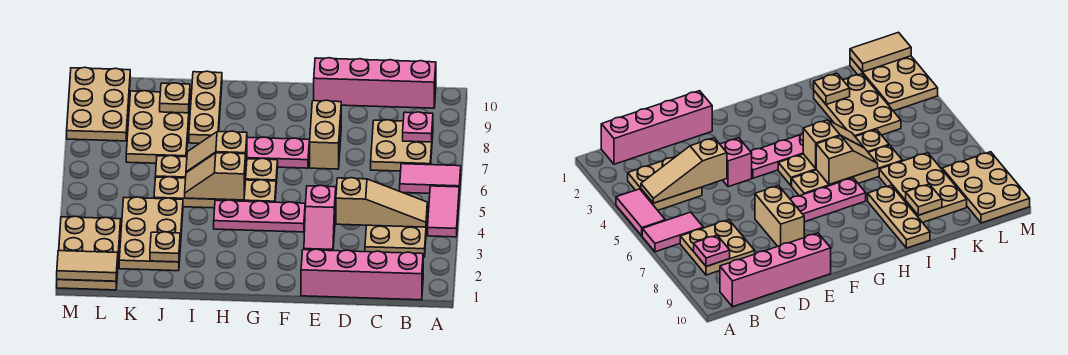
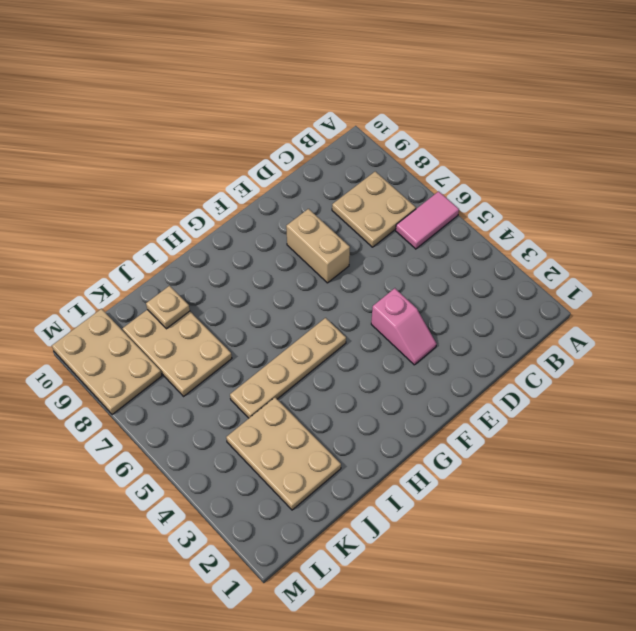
none -> pink tile A4:A5 level 1
none -> pink brick B1:E1 level 1
none -> tan plate B3:C4 level 1

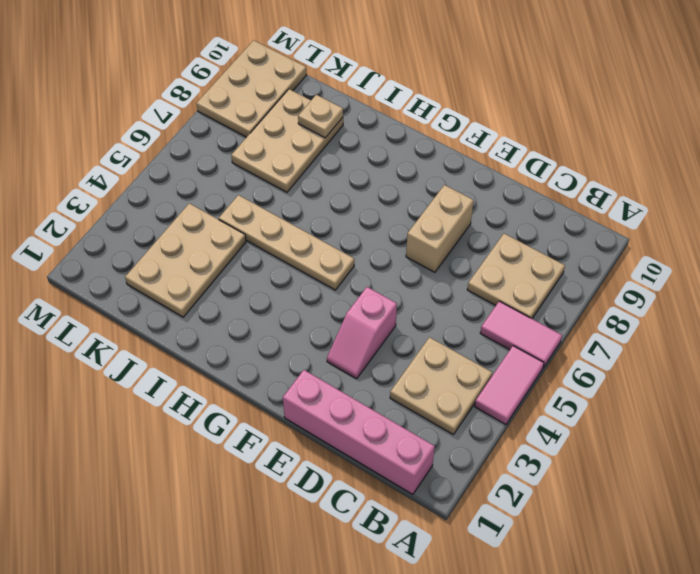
none -> pink brick B10:E10 level 1
none -> pink plate F4:H4 level 1
none -> pink plate F7:H7 level 1

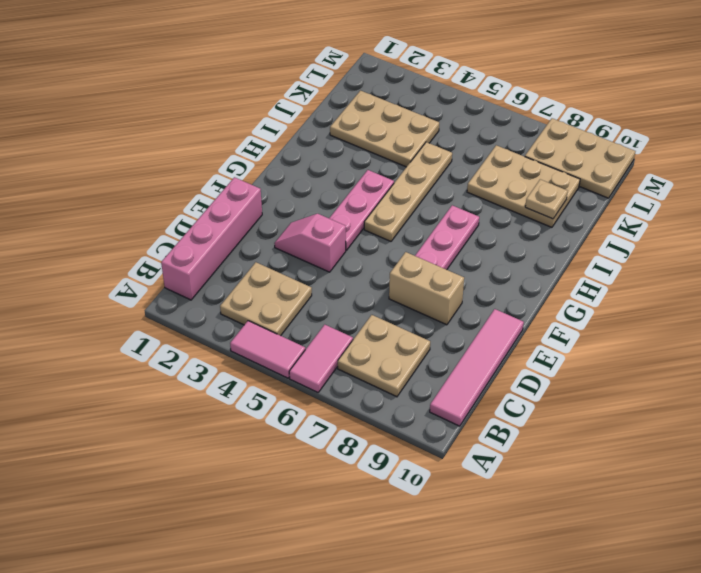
pink tile B10:E10 level 1 -> pink brick B10:E10 level 1
none -> tan plate G6:J6 level 1
none -> tan plate I8:I10 level 1
none -> tan plate L1:M3 level 1

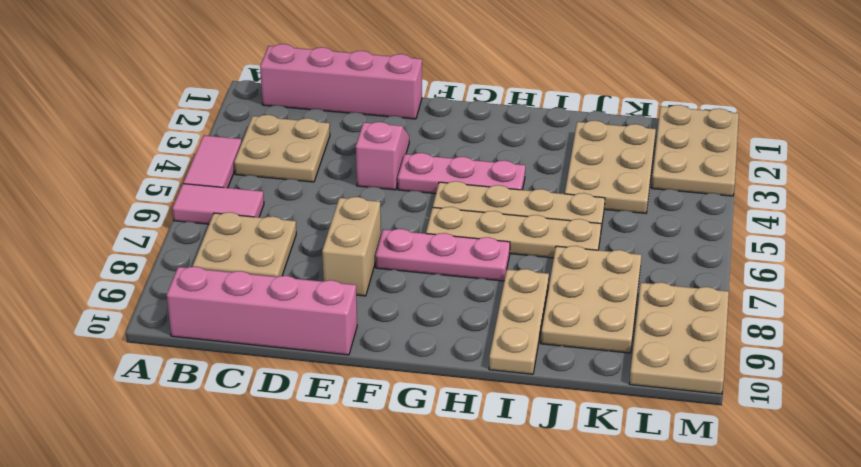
none -> tan slope B4:D4 level 2 top D
none -> pink plate B8 level 2
none -> tan slope H5:I5 level 2 top H

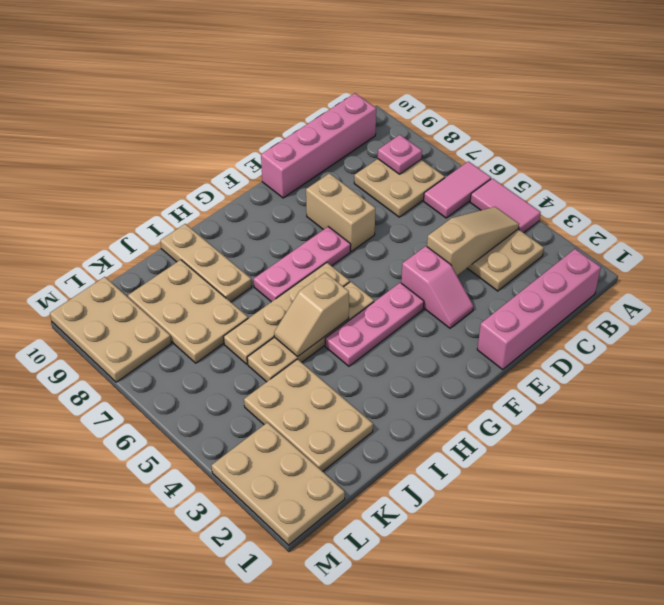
none -> tan slope H6:I6 level 2 top H
none -> tan plate J2 level 2
none -> tan plate J9 level 2

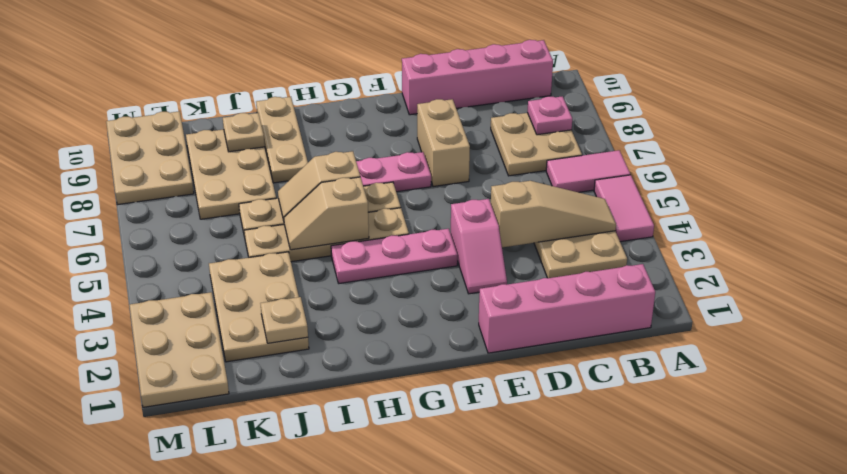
none -> tan tile L1:M1 level 2

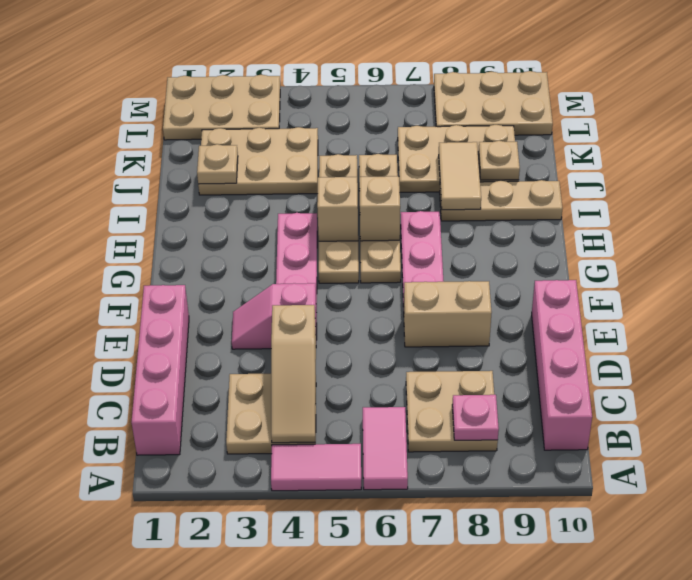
tan tile I8:J8 level 2 -> tan tile L1:M1 level 2

